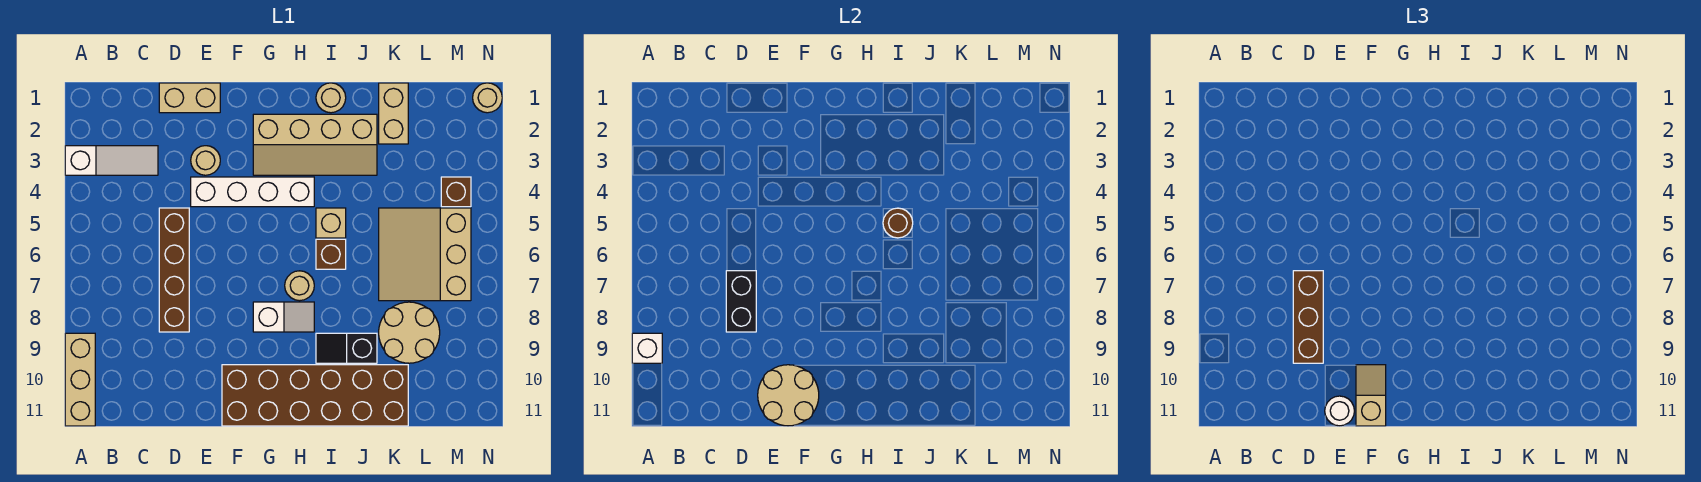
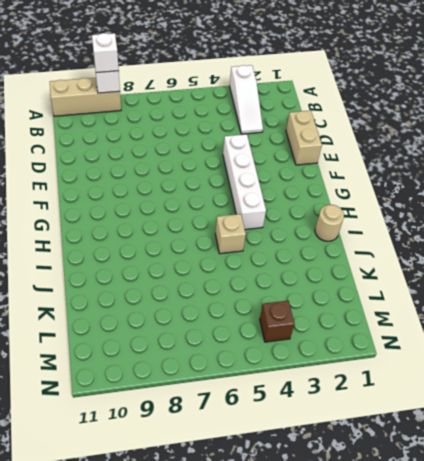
white brick A9 level 3 -> none
none -> brown brick D5:D8 level 1
none -> tan round brick E3 level 1
none -> brown brick F10:K11 level 1

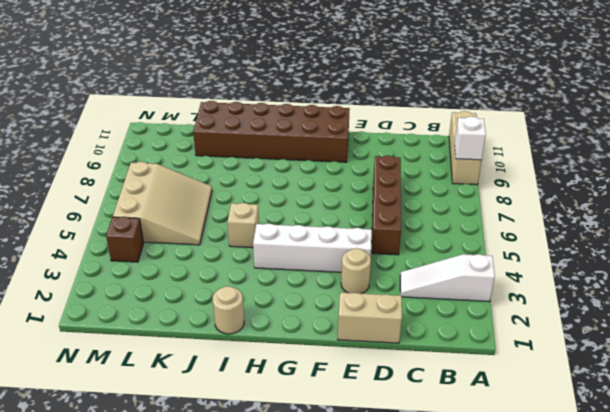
none -> tan slope G2:J3 level 1 top 2
none -> white slope G8:H8 level 1 top G
none -> tan round brick H7 level 1

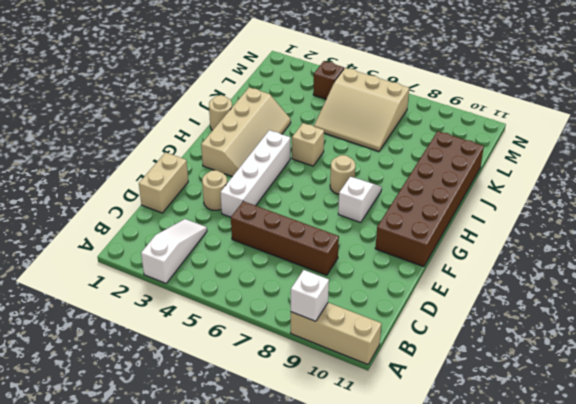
none -> brown brick I6 level 1
none -> black slope I9:J9 level 1 top J
none -> tan brick K1:K2 level 1

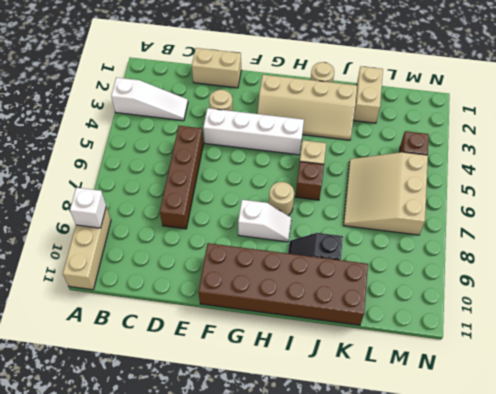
none -> tan round brick K8:L9 level 1
none -> tan round brick N1 level 1
none -> black brick D7:D8 level 2

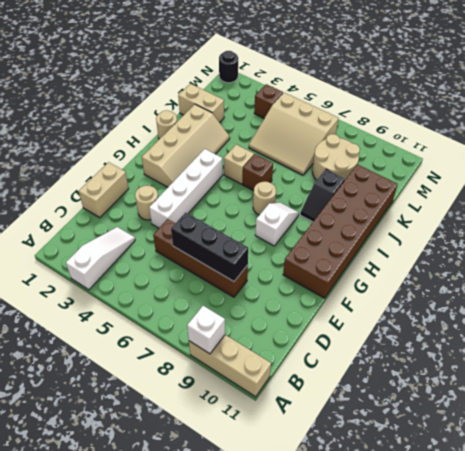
black brick D6:D8 level 2 -> black brick D7:D8 level 2
black round brick N1 level 1 -> tan round brick N1 level 1
none -> tan round brick E10:F11 level 2
none -> brown round brick I5 level 2
none -> brown brick D7:D9 level 3

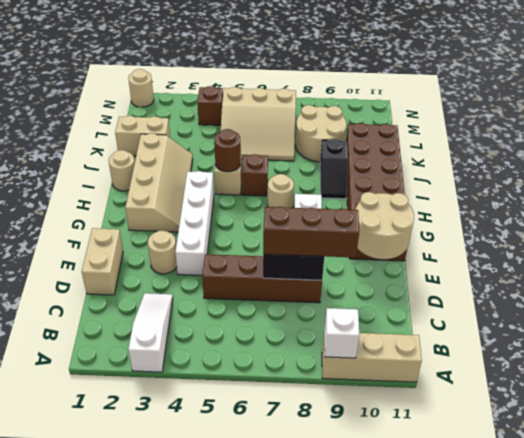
none -> white round brick E11 level 3
none -> tan slope F10:F11 level 3 top 11

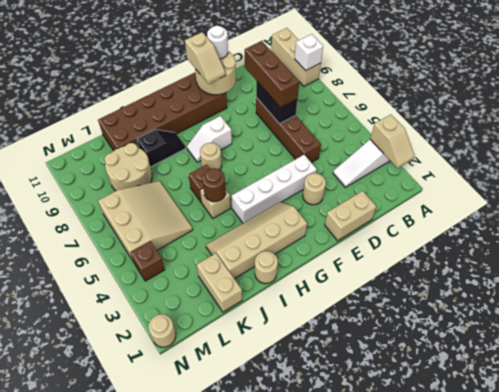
tan slope A2:A3 level 2 top 3 -> none

